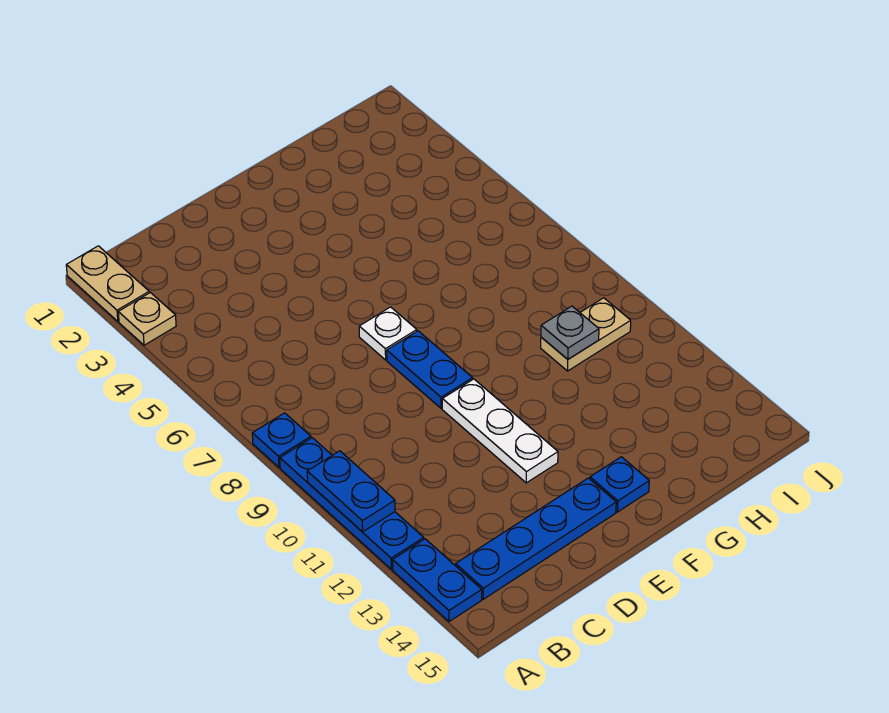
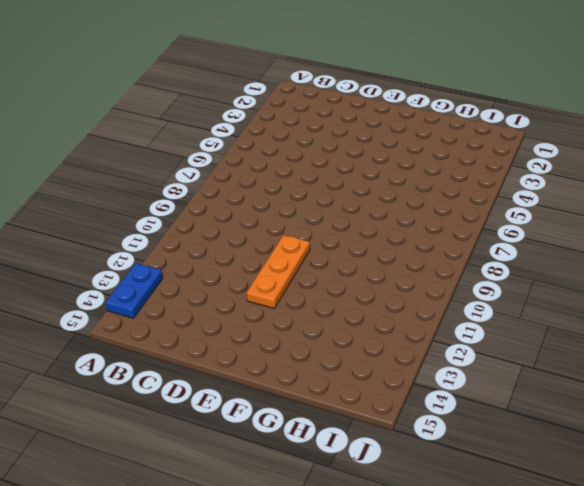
orange plate E10:E12 level 1 -> white plate E10:E12 level 1
none -> tan plate A1:A2 level 1
none -> tan plate A3 level 1
none -> blue plate A8 level 1

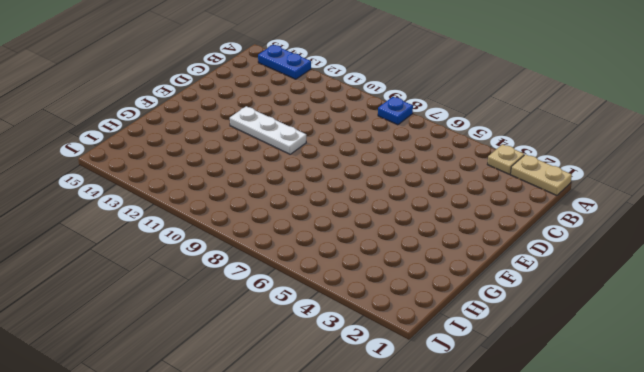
none -> blue plate A9:A12 level 1
none -> blue plate B14:E14 level 1
none -> white plate E7 level 1

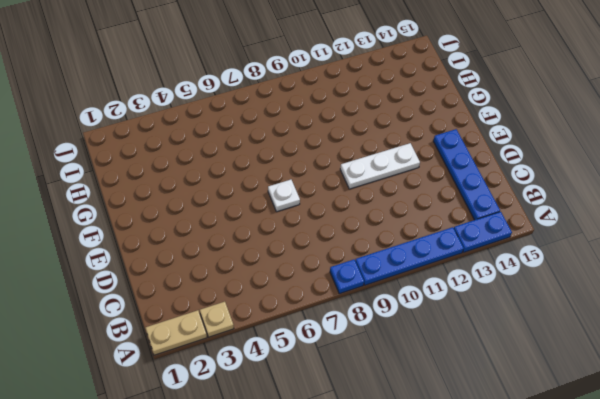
none -> blue plate E8:E9 level 1
none -> blue plate F14 level 1
none -> tan plate H10:I10 level 1

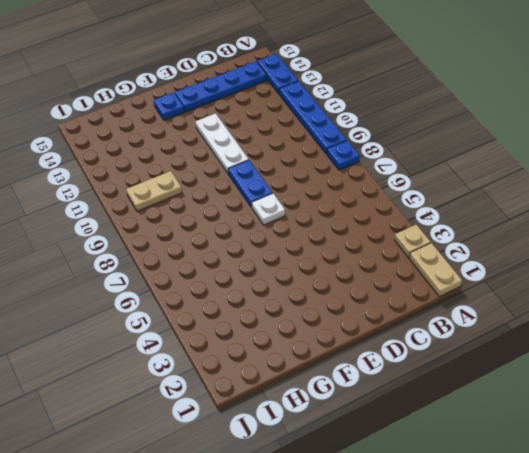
none -> blue plate A10:A11 level 2
none -> grey plate H10 level 2

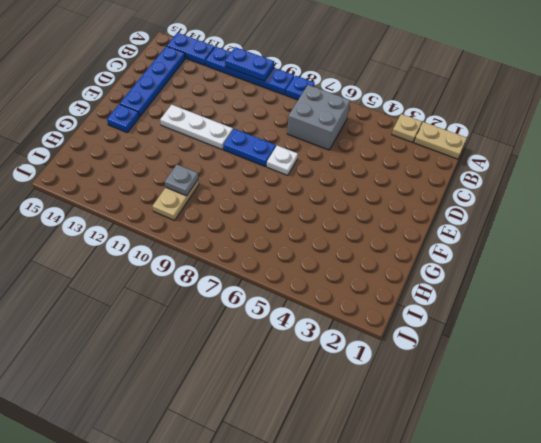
grey brick B6:C7 level 1 -> none

